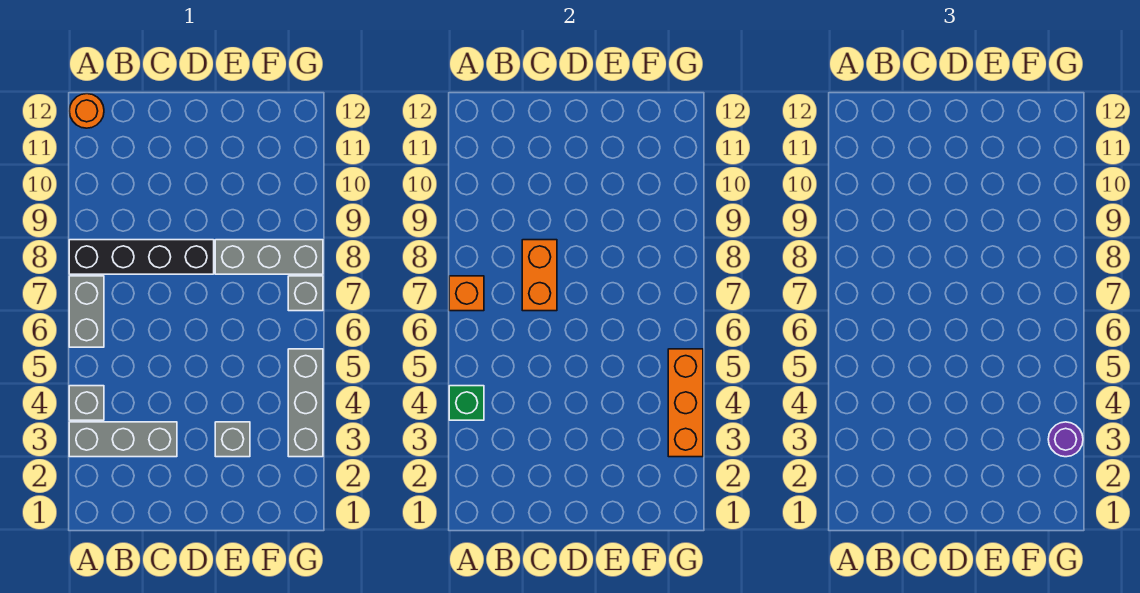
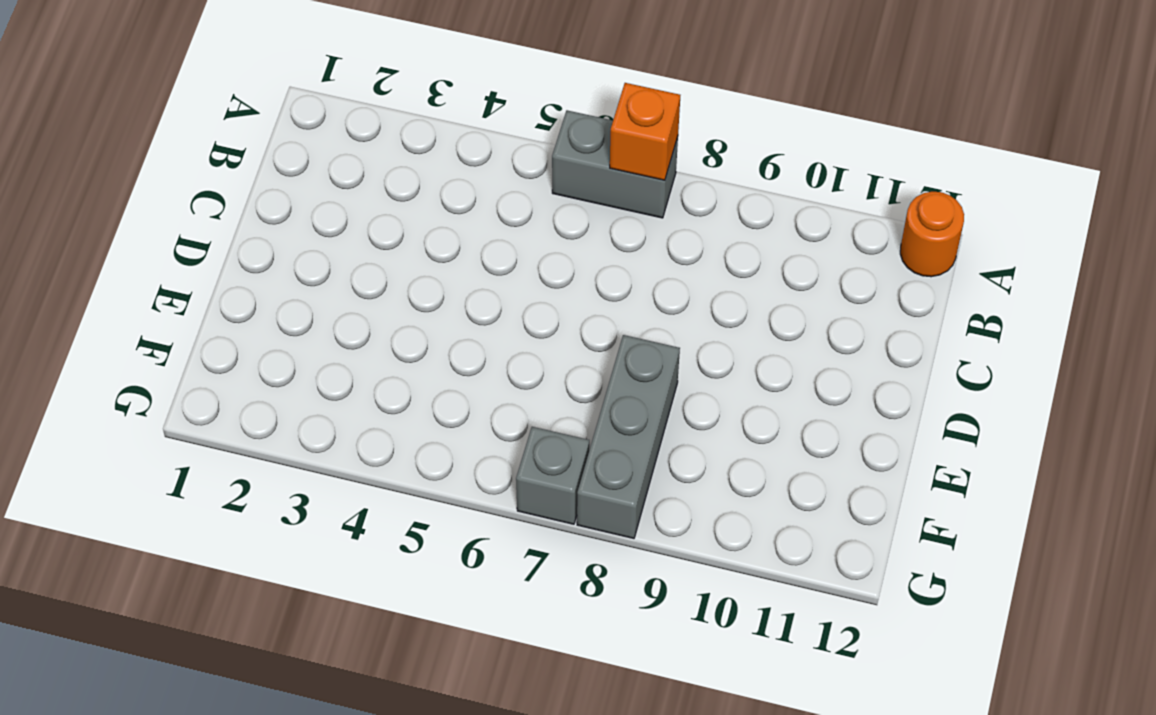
none -> grey brick A3:C3 level 1
none -> grey brick A4 level 1
none -> black brick A8:D8 level 1

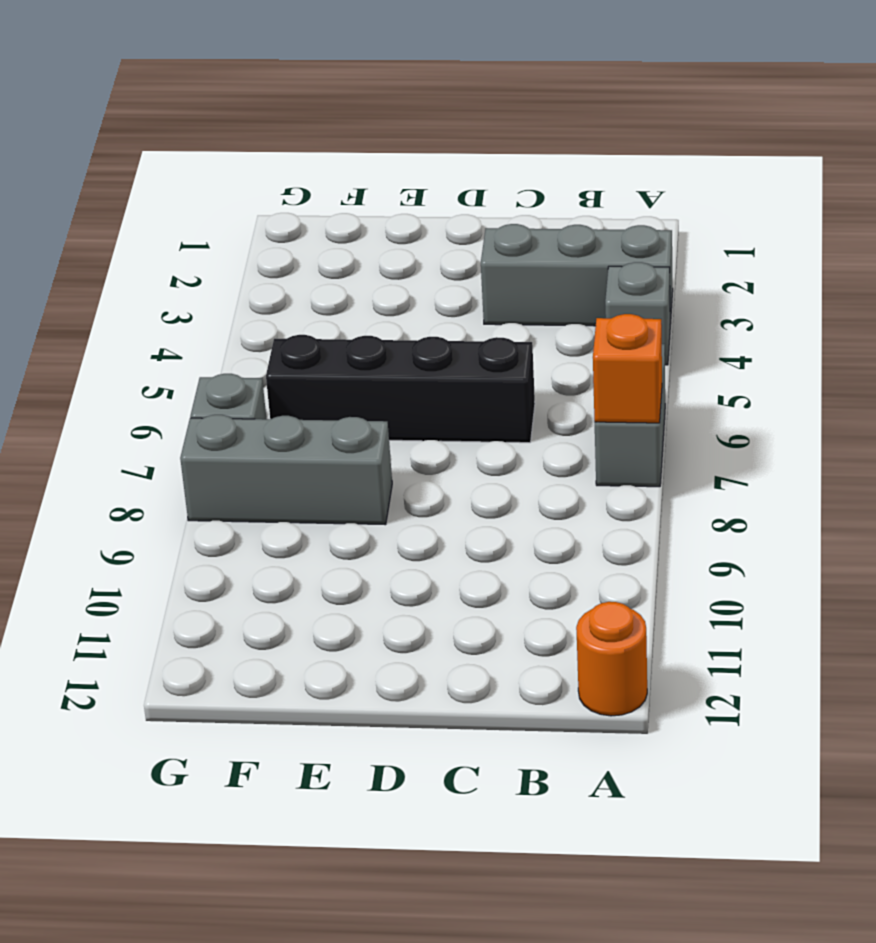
black brick C6:F6 level 1 -> black brick A8:D8 level 1
none -> grey brick E3 level 1
none -> grey brick G3:G5 level 1
none -> green brick A4 level 2

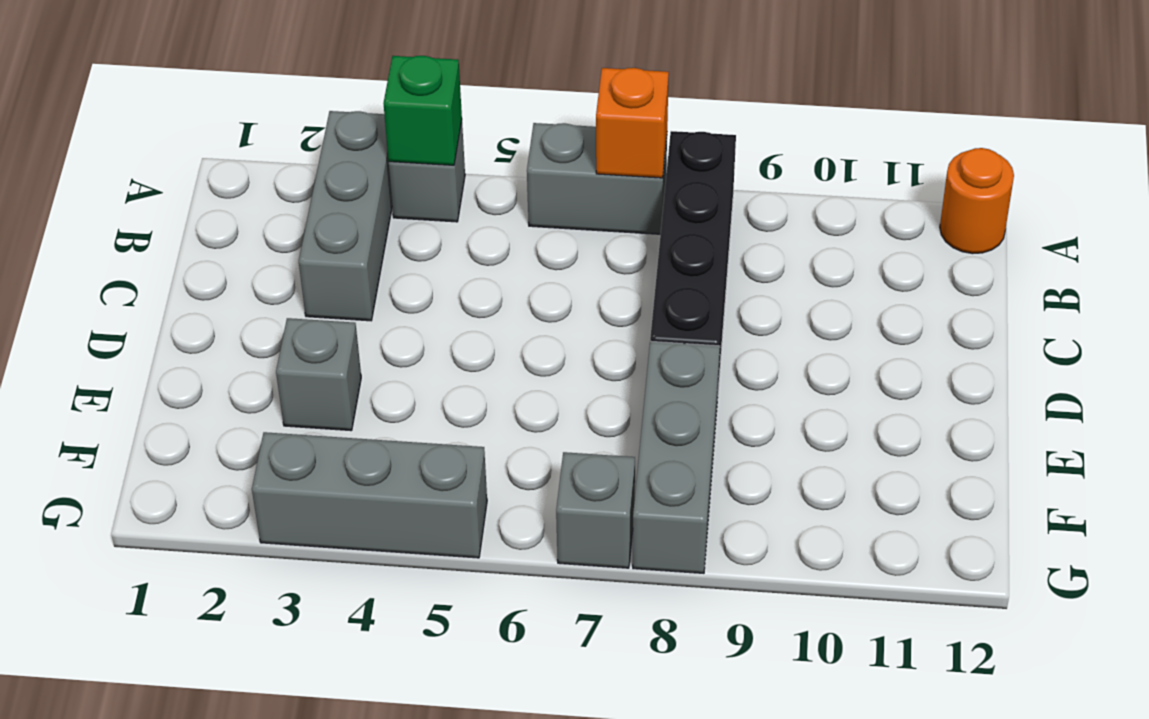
none -> orange brick C7:C8 level 2
none -> orange brick G3:G5 level 2
none -> purple round brick G3 level 3

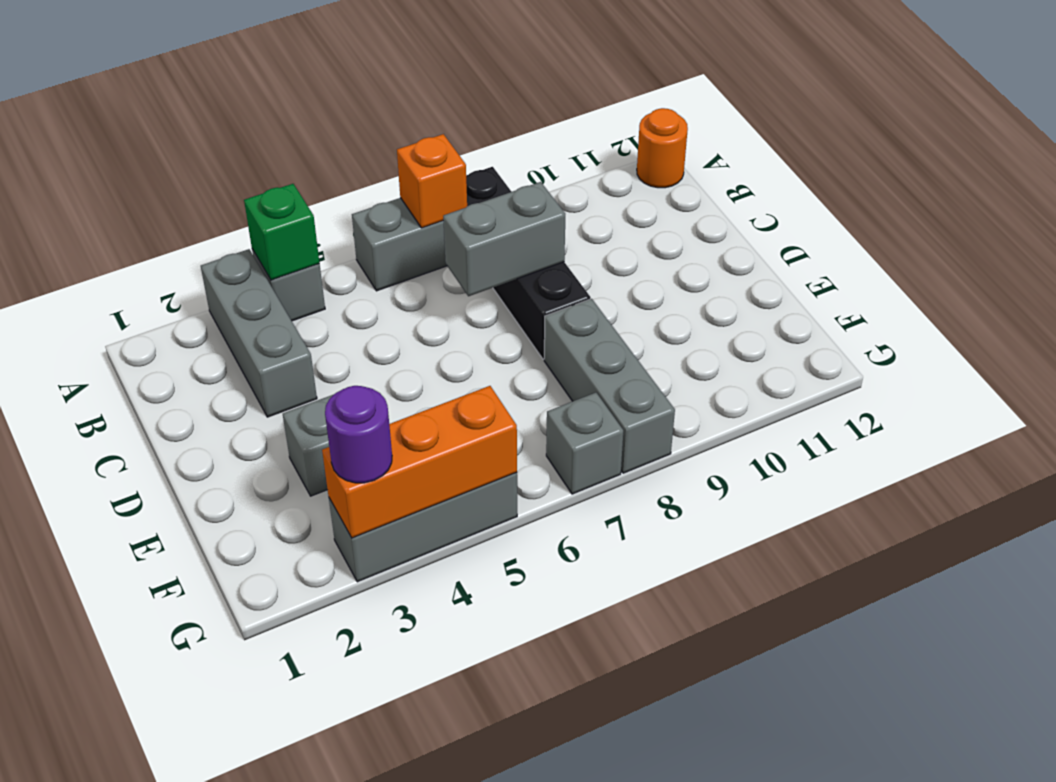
grey brick C7:C8 level 2 -> orange brick C7:C8 level 2

